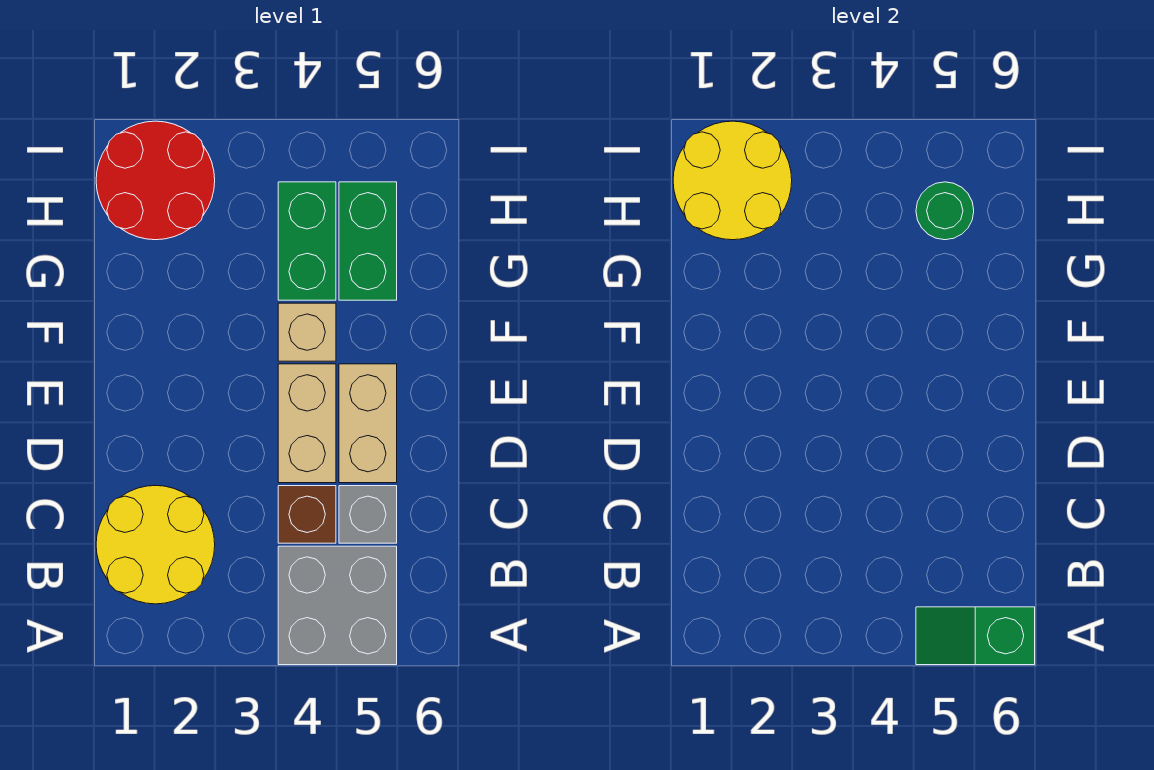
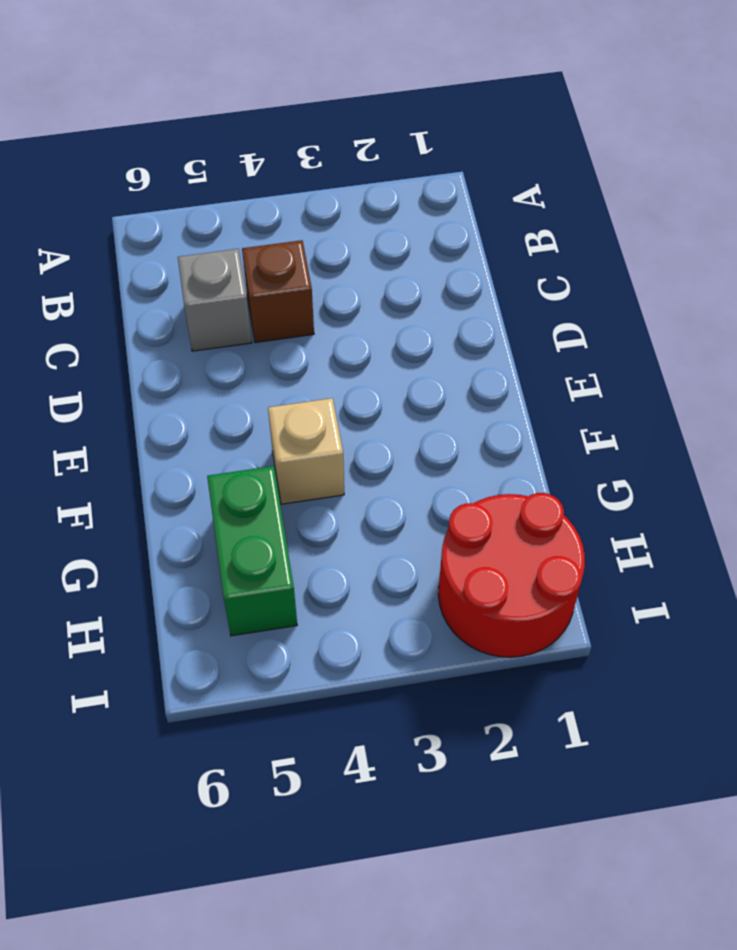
none -> grey brick A4:B5 level 1
none -> yellow round brick B1:C2 level 1
none -> tan brick D4:E4 level 1

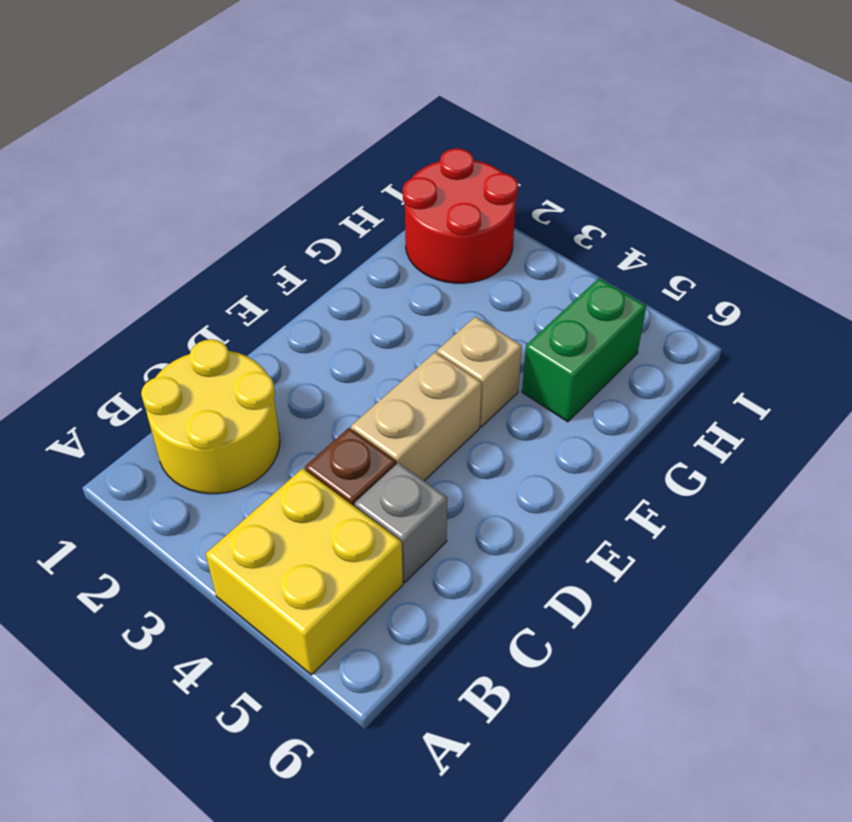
yellow brick A4:B5 level 1 -> grey brick A4:B5 level 1
none -> tan brick D5:E5 level 1
none -> green brick G4:H4 level 1
none -> green slope A5:A6 level 2 top 6

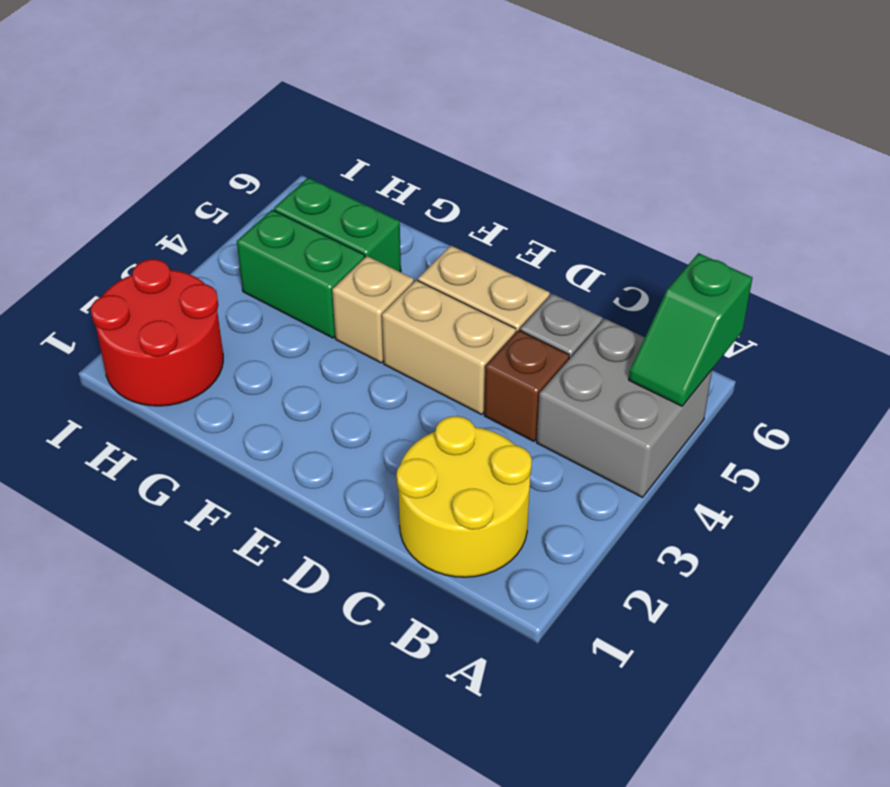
none -> yellow round brick H1:I2 level 2
none -> green round brick H5 level 2

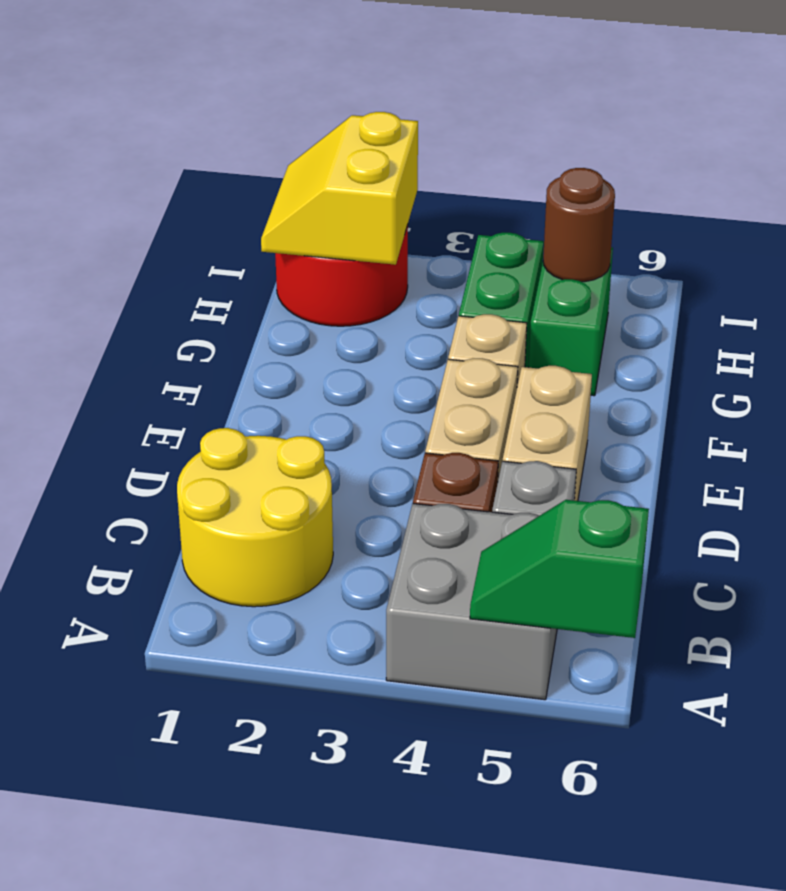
yellow slope H1:I2 level 2 top 2 -> yellow round brick H1:I2 level 2
brown round brick H5 level 2 -> green round brick H5 level 2

